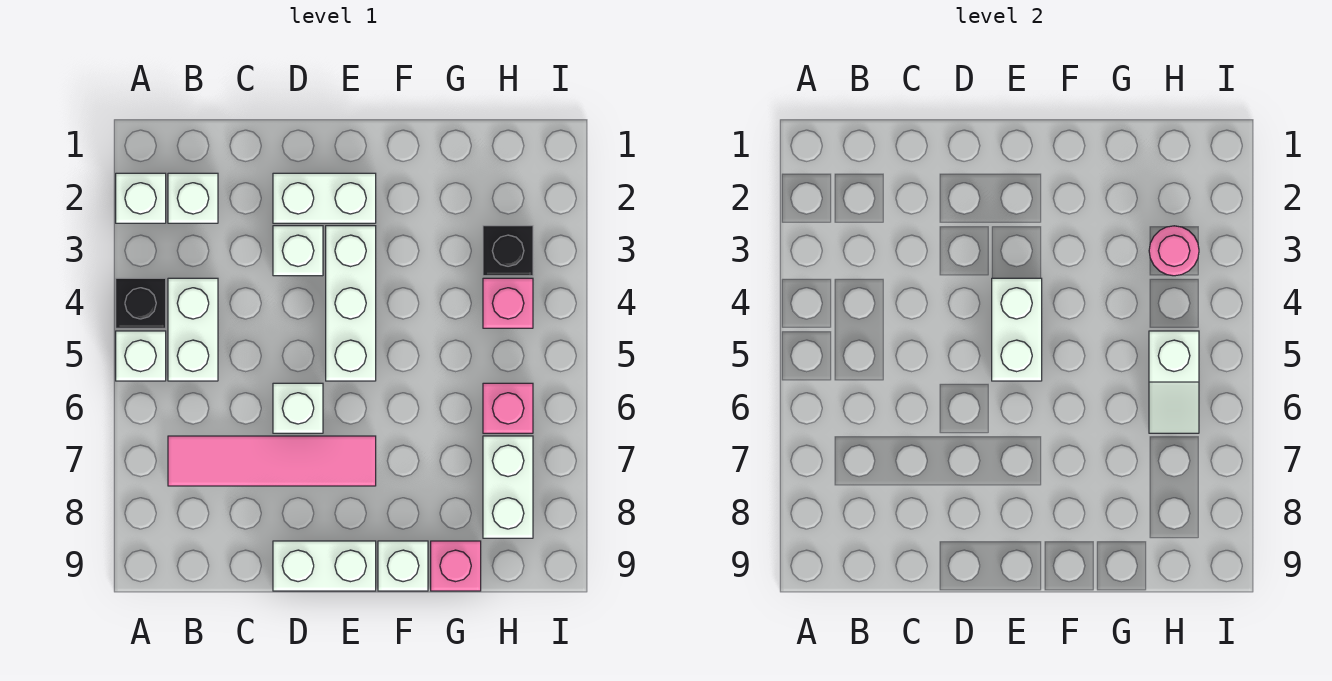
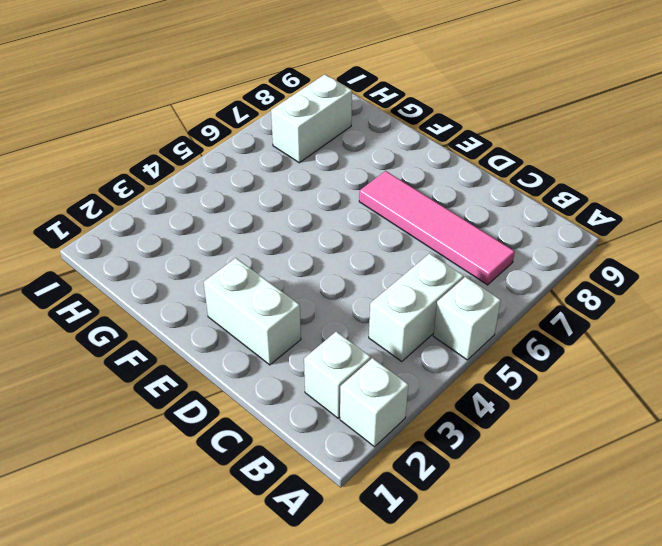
none -> black brick A4 level 1
none -> white brick D3 level 1
none -> white brick D6 level 1

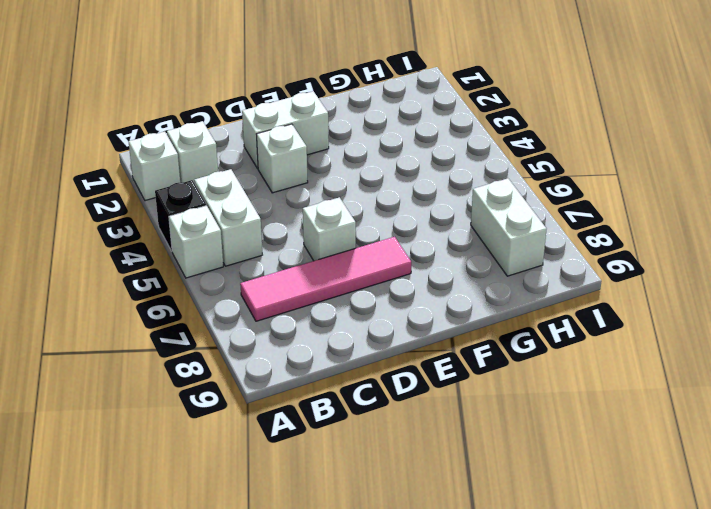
none -> white brick D9:E9 level 1
none -> white brick E3:E5 level 1
none -> white brick F9 level 1

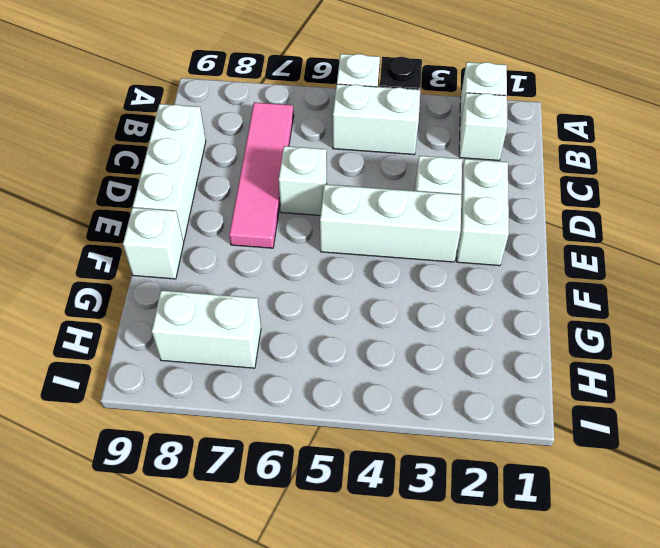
white brick C9:E9 level 1 -> white brick D9:E9 level 1
none -> pink brick G9 level 1
none -> black brick H3 level 1
none -> pink brick H4 level 1

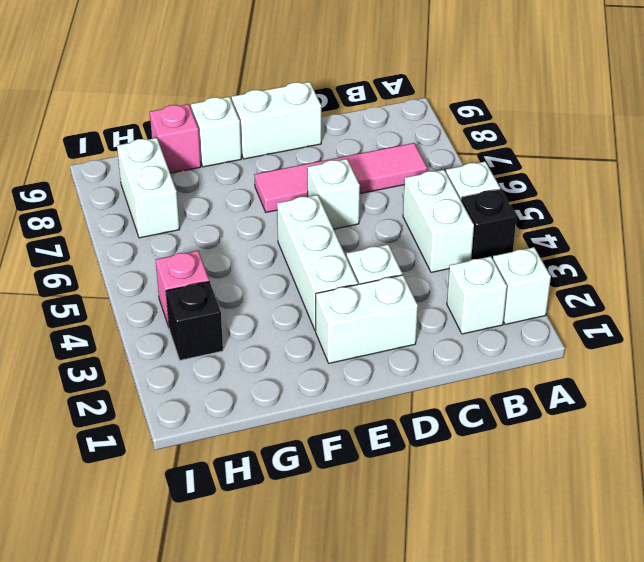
none -> pink brick H6 level 1
none -> white brick E4:E5 level 2
none -> pink round brick H3 level 2

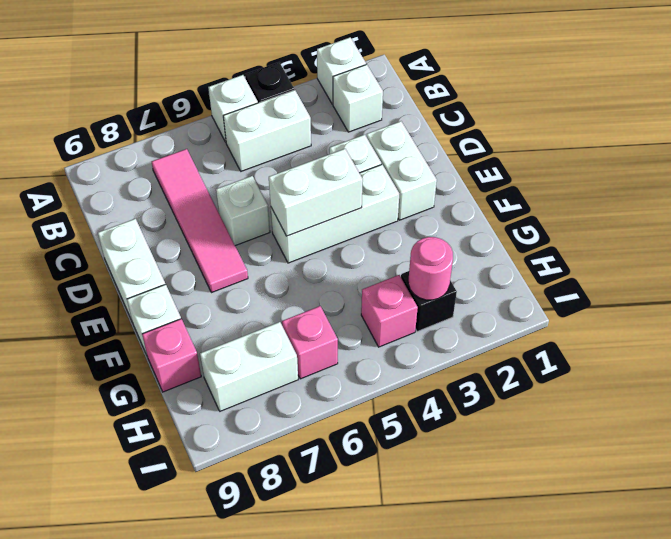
none -> white slope H5:H6 level 2 top 5

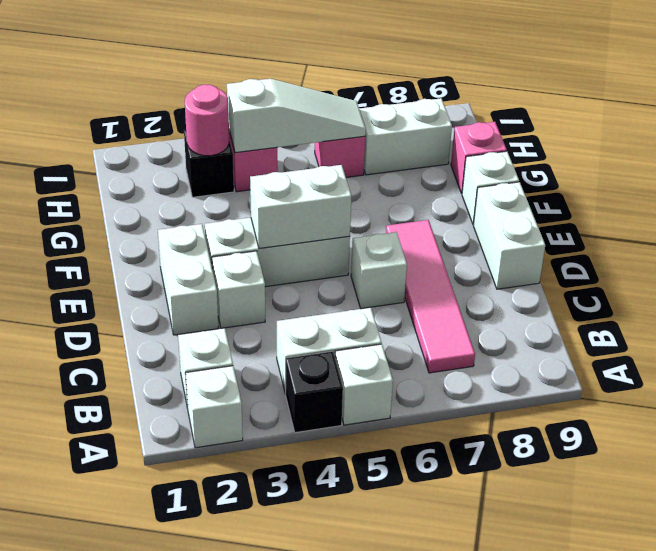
white slope H4:H6 level 2 top 4 -> white slope H5:H6 level 2 top 5

